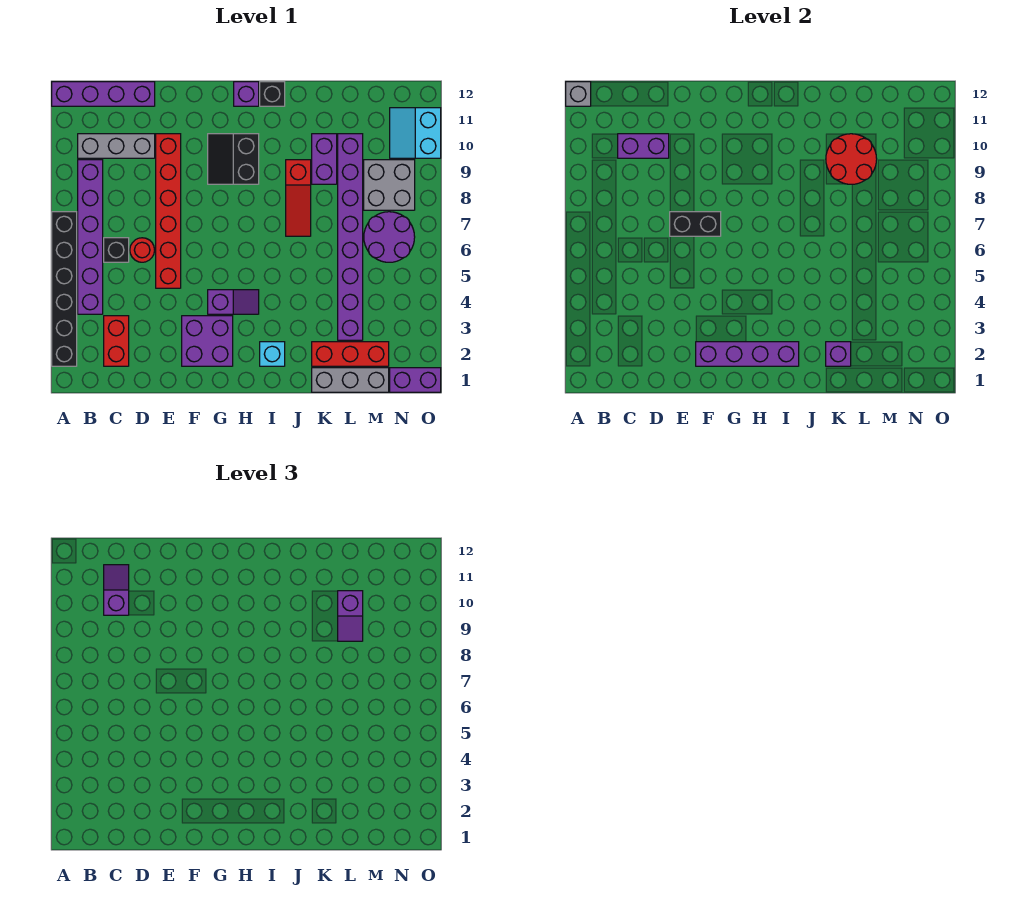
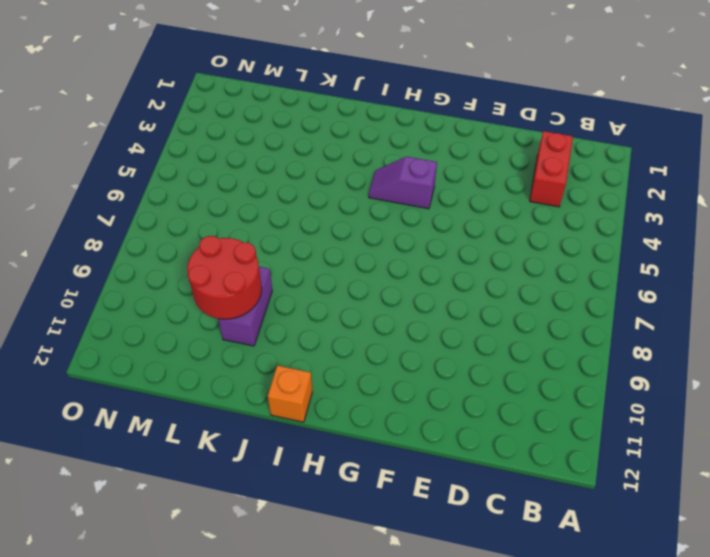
orange brick I12 level 1 -> black brick I12 level 1
none -> black brick A2:A7 level 1
none -> purple brick A12:D12 level 1
none -> purple brick B4:B9 level 1
none -> grey brick B10:D10 level 1

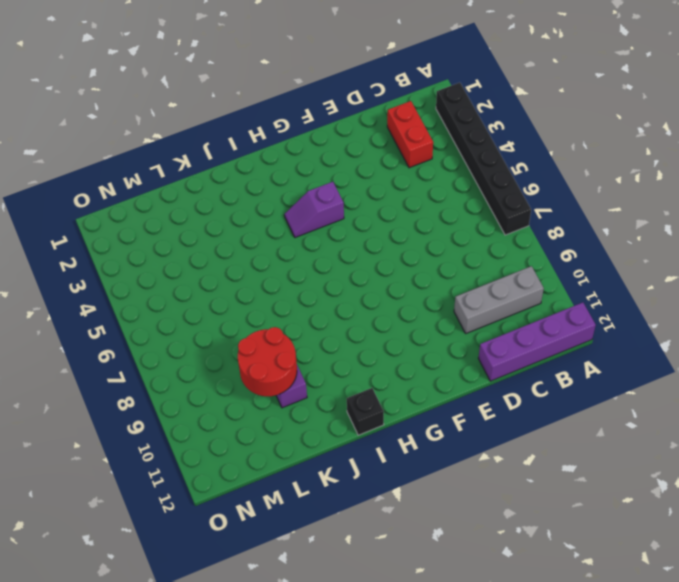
none -> purple brick B4:B9 level 1
none -> black brick C6 level 1
none -> red round brick D6 level 1
none -> red brick E5:E10 level 1

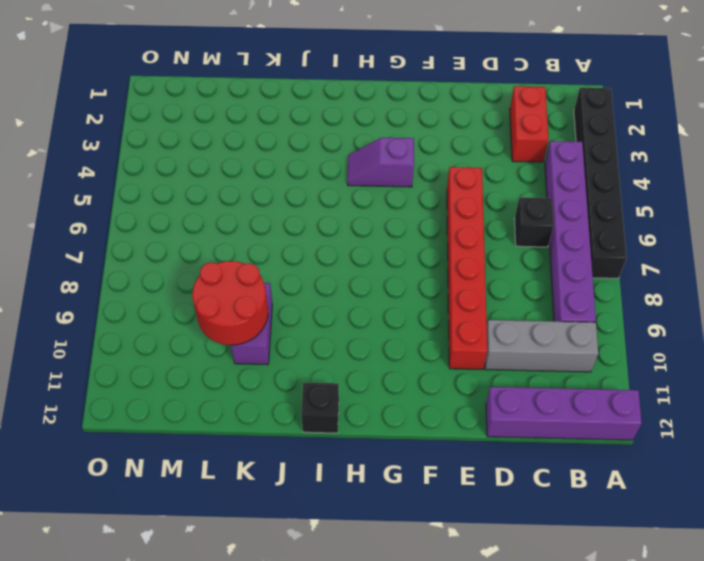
none -> red round brick D6 level 1
none -> purple brick F2:G3 level 1
none -> black slope G9:H10 level 1 top H
none -> purple brick H12 level 1

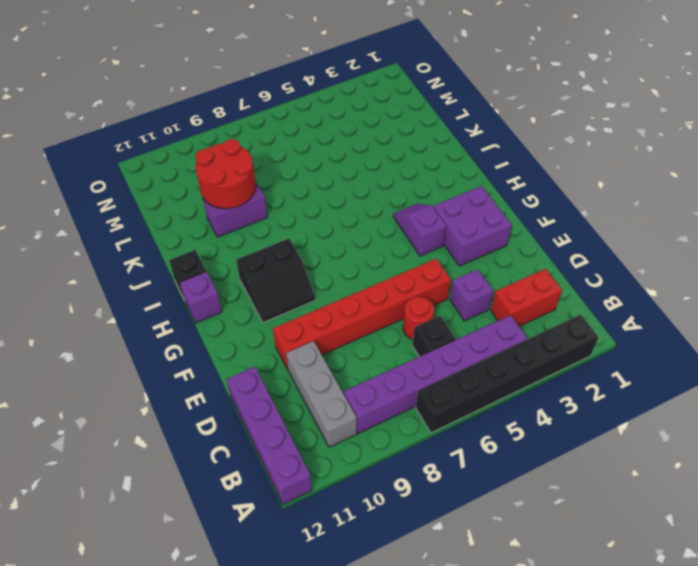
purple brick D4 level 1 -> purple brick K2 level 2
none -> cyan brick I2 level 1
none -> red slope J7:J9 level 1 top 9
none -> grey brick K1:M1 level 1
none -> red brick K2:M2 level 1

